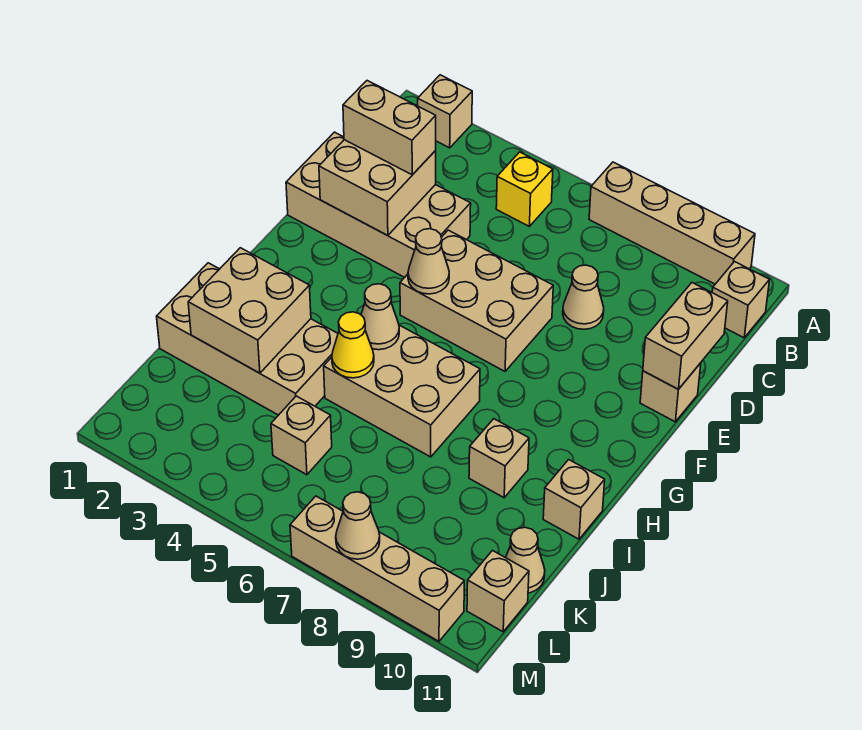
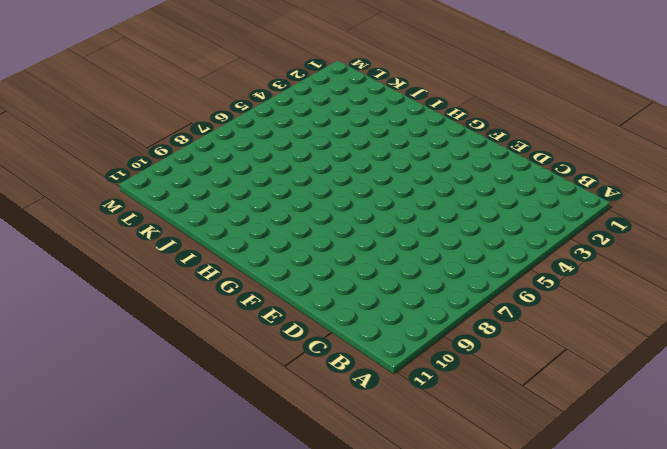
none -> tan brick A2 level 1
none -> tan brick A7:A10 level 1
none -> yellow brick B5 level 1

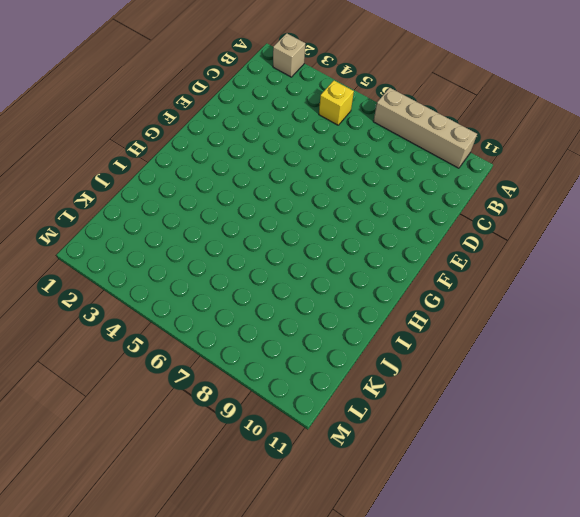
none -> tan brick B11 level 1
none -> tan brick D1:E4 level 1
none -> tan cone D8 level 1

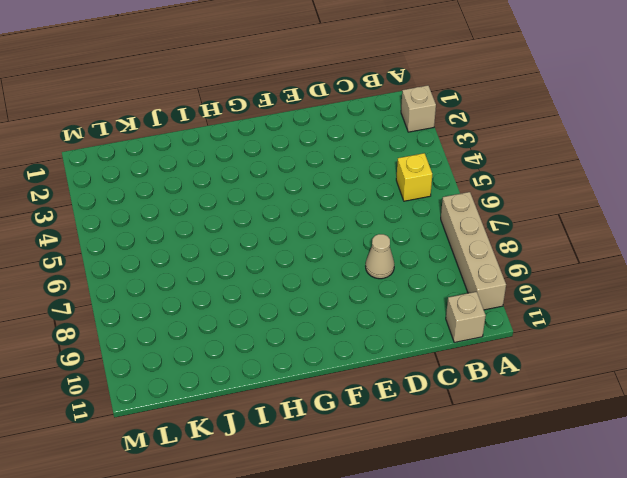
none -> tan brick D1:E4 level 1
none -> tan brick E5:F7 level 1
none -> tan brick E11 level 1

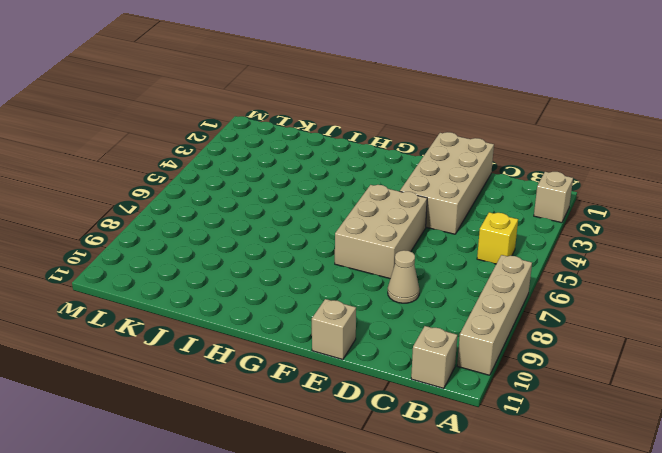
none -> tan brick H5:I7 level 1
none -> tan brick I1:J4 level 1
none -> tan brick I9 level 1

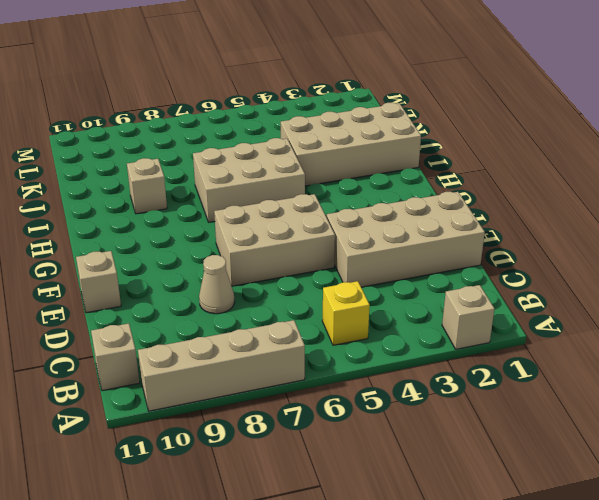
none -> tan brick I11 level 1
none -> tan brick K5 level 1
none -> tan cone K11 level 1

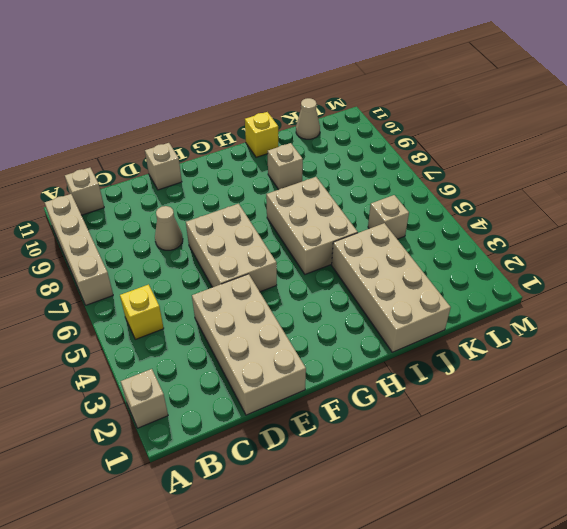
yellow brick I11 level 1 -> tan brick I11 level 1
none -> tan brick L11 level 1
none -> tan brick M7:M10 level 1
none -> tan brick D2:E3 level 2

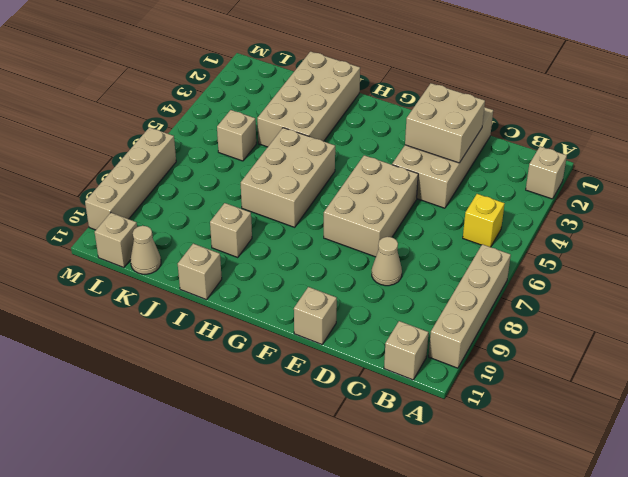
none -> tan brick D11:E11 level 2
none -> tan cone F5 level 2
none -> tan cone H5 level 2

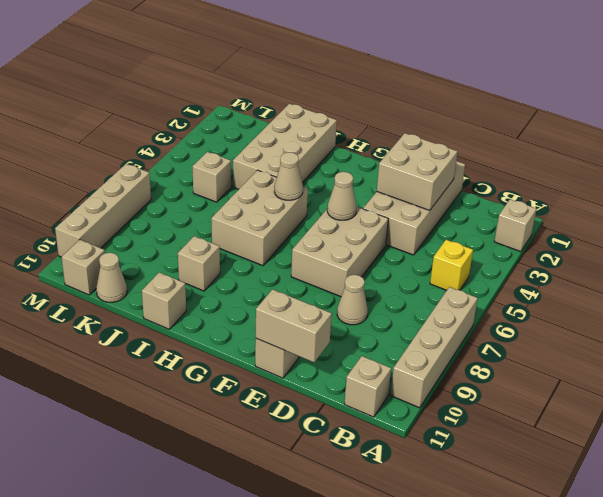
none -> tan brick I2:J3 level 2
none -> yellow cone I5 level 2
none -> tan cone M8 level 2

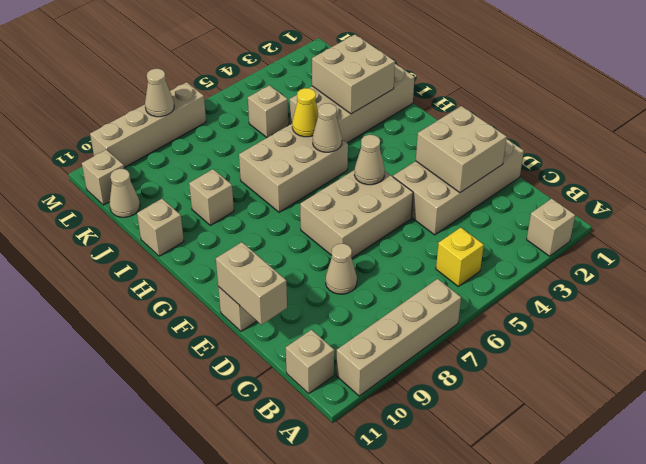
none -> tan brick D2:D3 level 3

